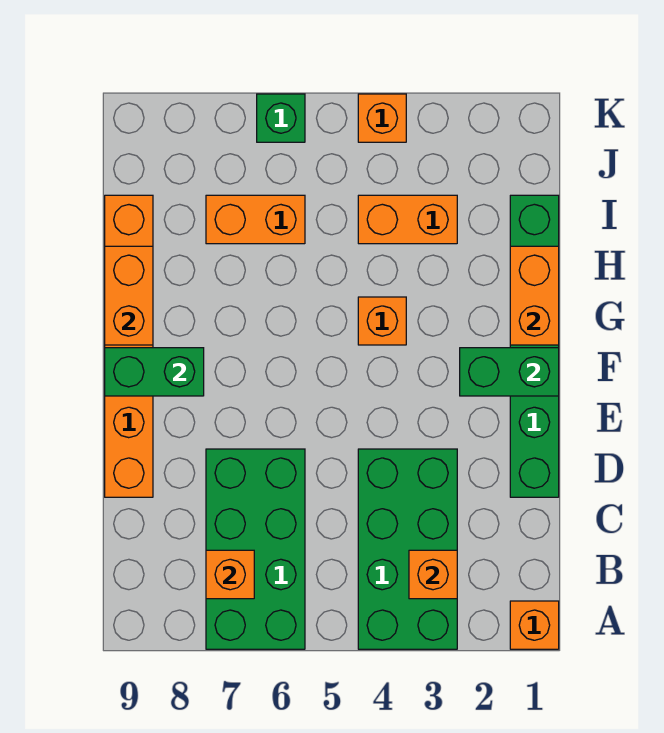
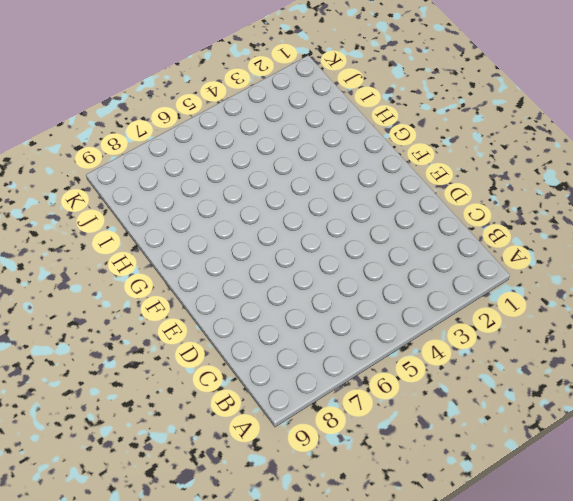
none -> orange brick A1 level 1
none -> green brick A3:D4 level 1
none -> green brick A6:D7 level 1

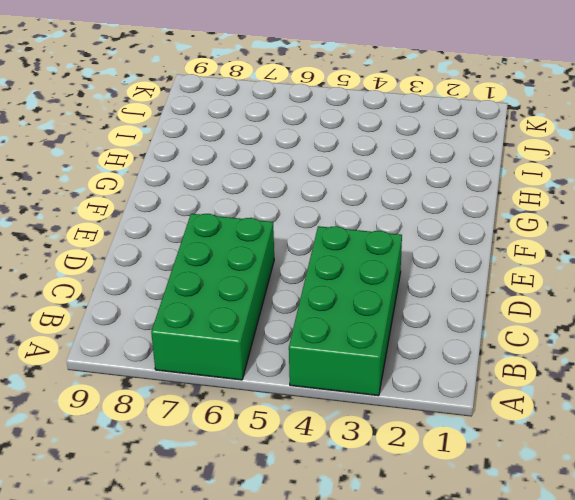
none -> orange brick A1 level 1
none -> green brick D1:I1 level 1
none -> orange brick D9:I9 level 1

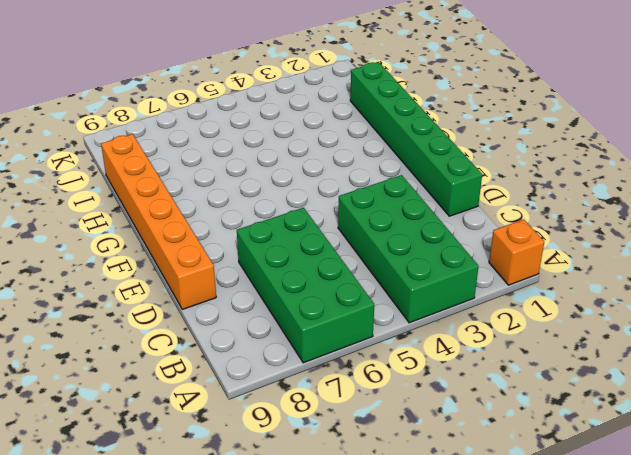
none -> orange brick G4 level 1
none -> orange brick I3:I4 level 1
none -> orange brick I6:I7 level 1

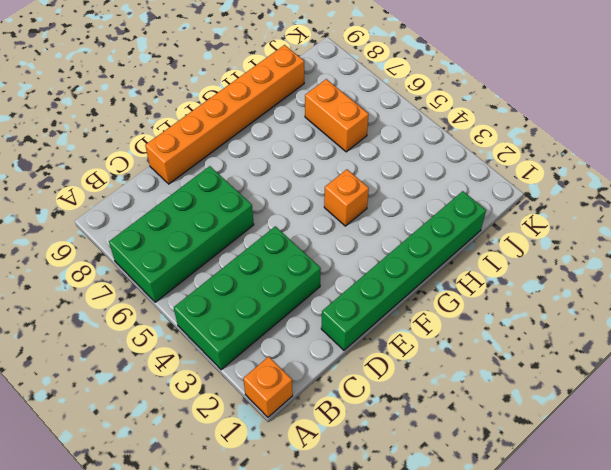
none -> orange brick I3:I4 level 1
none -> orange brick K4 level 1
none -> green brick K6 level 1

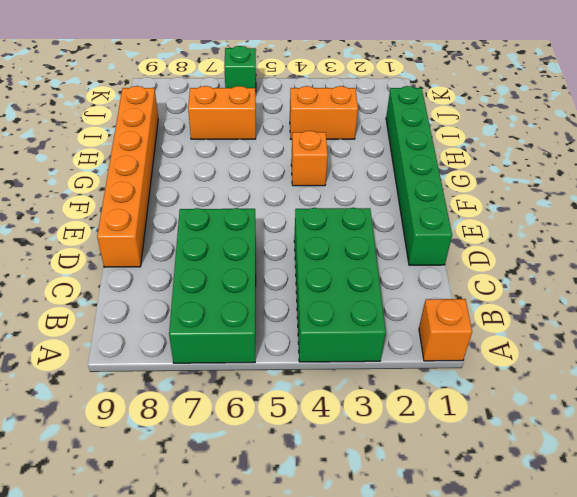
none -> orange brick K4 level 1
none -> orange brick B3 level 2
none -> orange brick B7 level 2

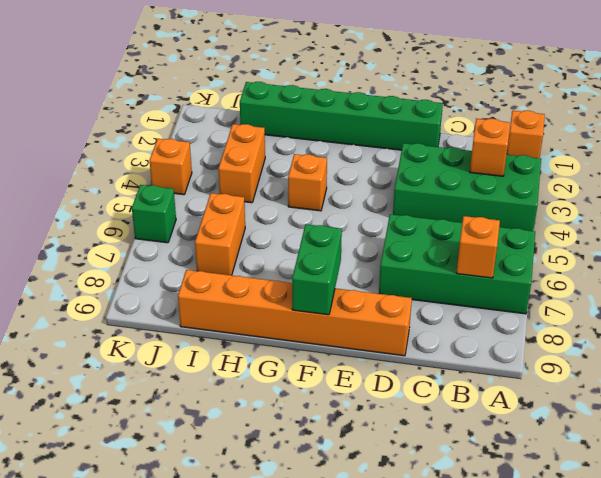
none -> green brick F1:F2 level 2
none -> orange brick G1:H1 level 2
none -> orange brick G9:H9 level 2

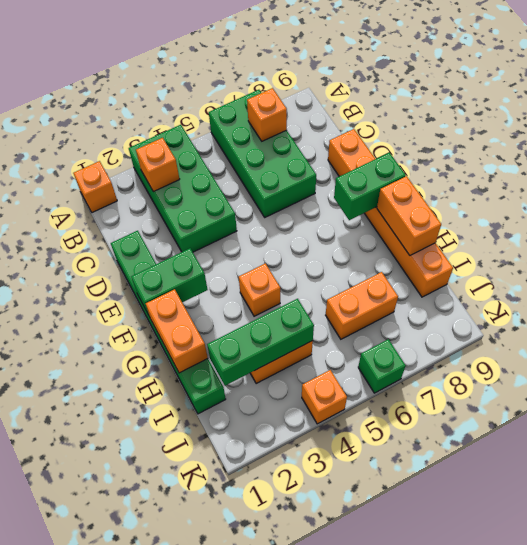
green brick I2:I4 level 2 -> none

